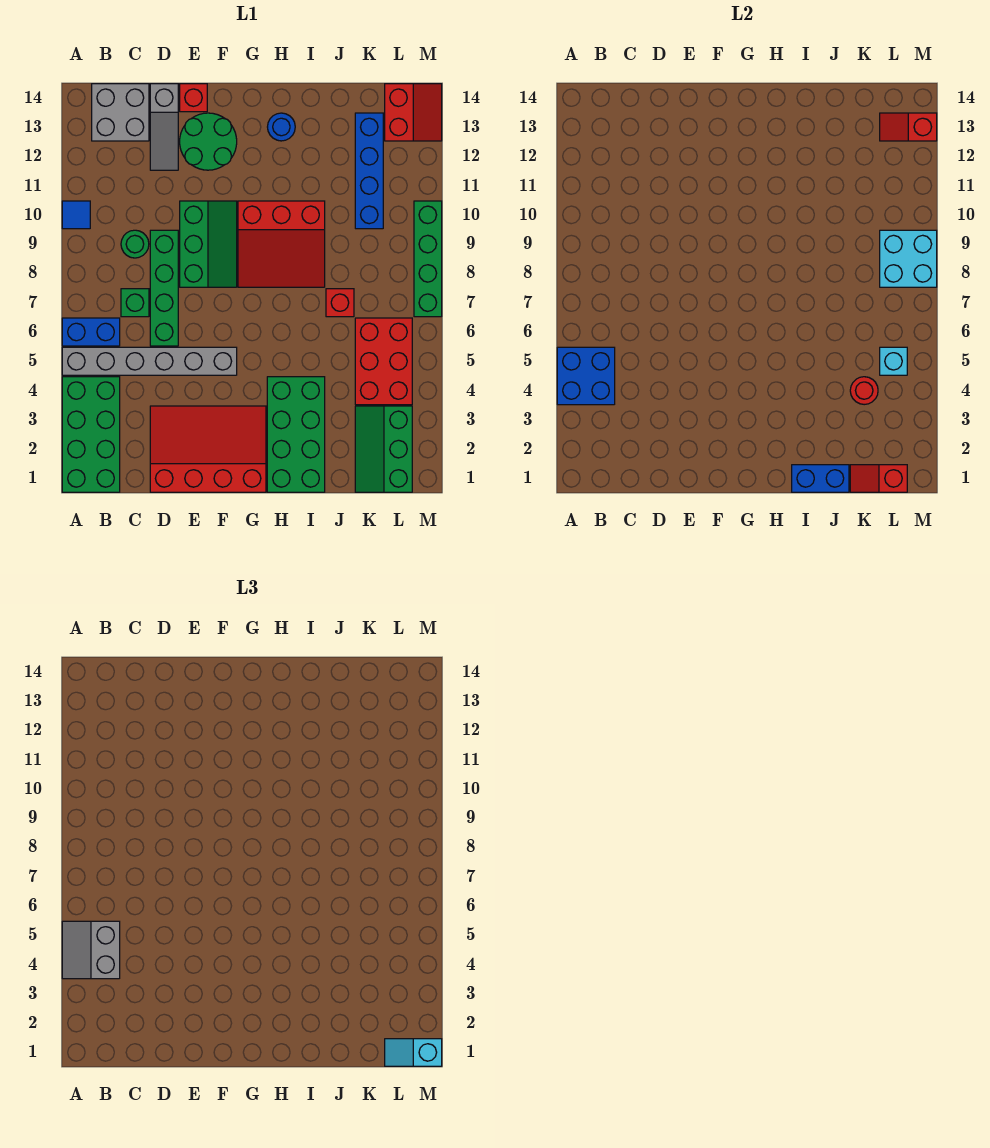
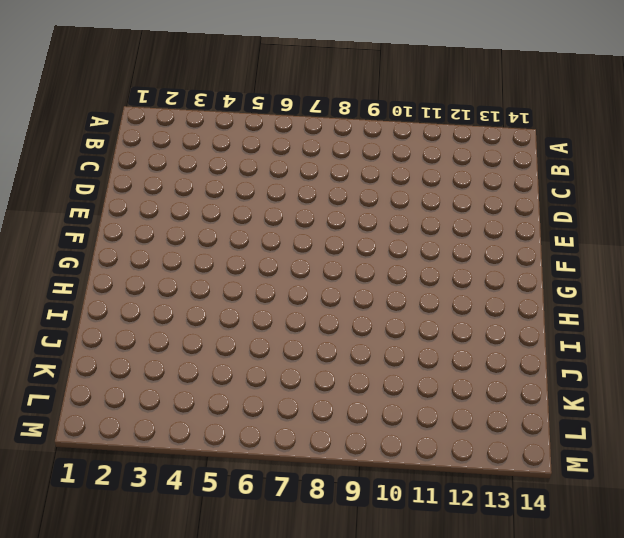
none -> green brick A1:B4 level 1
none -> grey brick A5:F5 level 1
none -> blue brick A6:B6 level 1
none -> blue tile A10 level 1

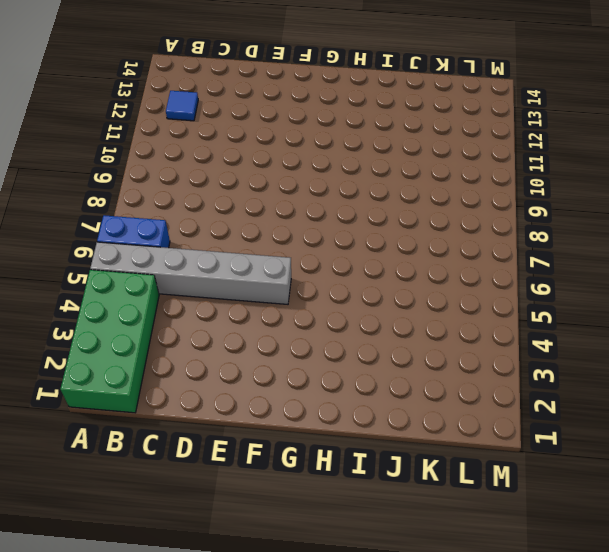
blue tile B12 level 1 -> blue tile A10 level 1
none -> grey brick B13:C14 level 1
none -> green brick C7 level 1
none -> green round brick C9 level 1
none -> red slope D1:G3 level 1 top 1

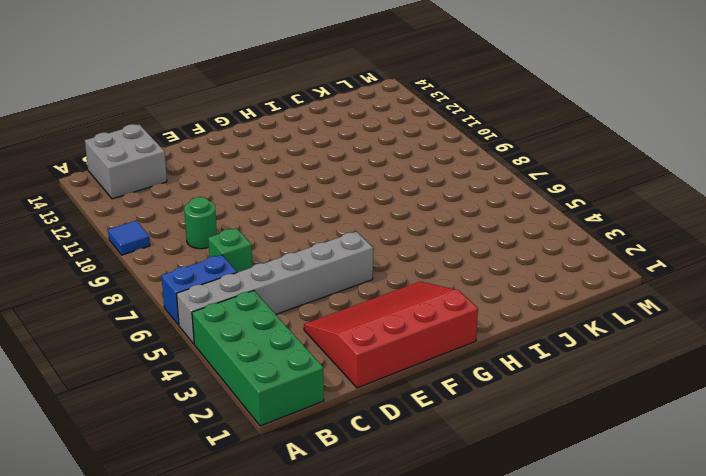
none -> green brick D6:D9 level 1
none -> grey slope D12:D14 level 1 top 14
none -> green slope E8:F10 level 1 top E
none -> green round brick E12:F13 level 1

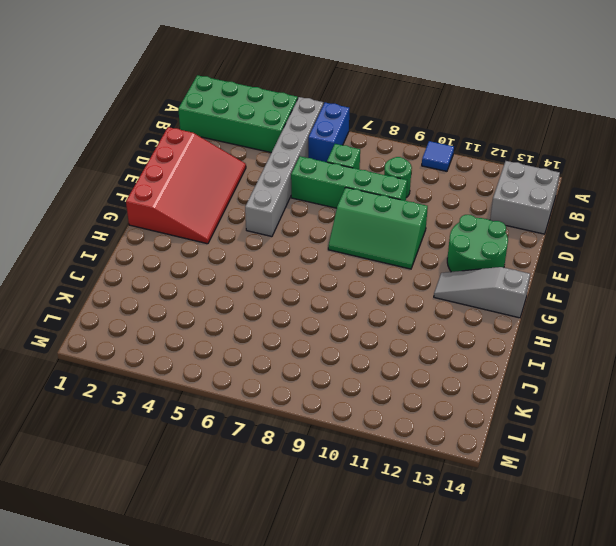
grey slope G12:G14 level 1 top 14 -> grey slope D12:D14 level 1 top 14
none -> red brick E14 level 1
none -> red slope G8:I10 level 1 top 10
none -> green brick H1:I4 level 1
none -> blue round brick H13 level 1

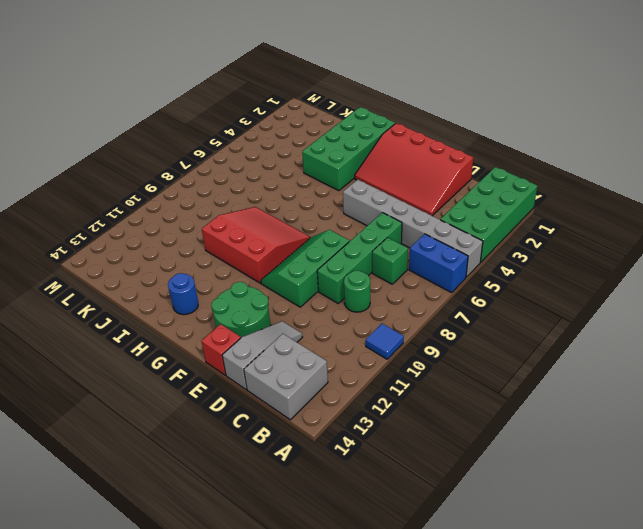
none -> red brick J7 level 1
none -> green slope K1:L3 level 1 top L
none -> red brick K4:L6 level 1
none -> blue brick K10:K13 level 1

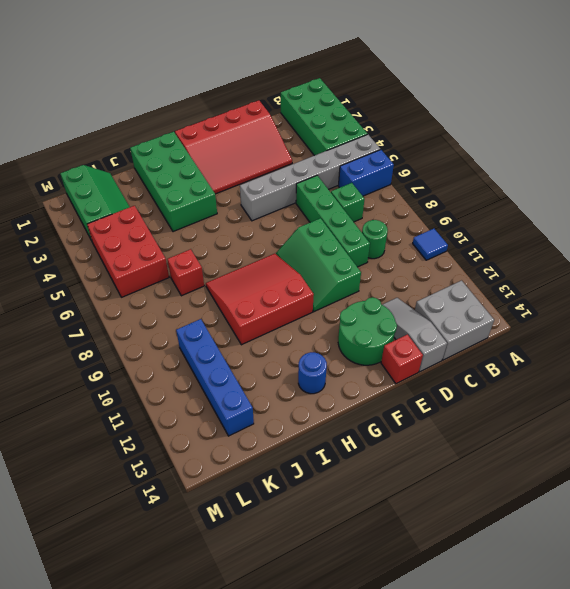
none -> red slope L13:M14 level 1 top L
none -> green brick M7:M10 level 1
none -> blue brick A4:B5 level 2
none -> blue brick I1:J1 level 2

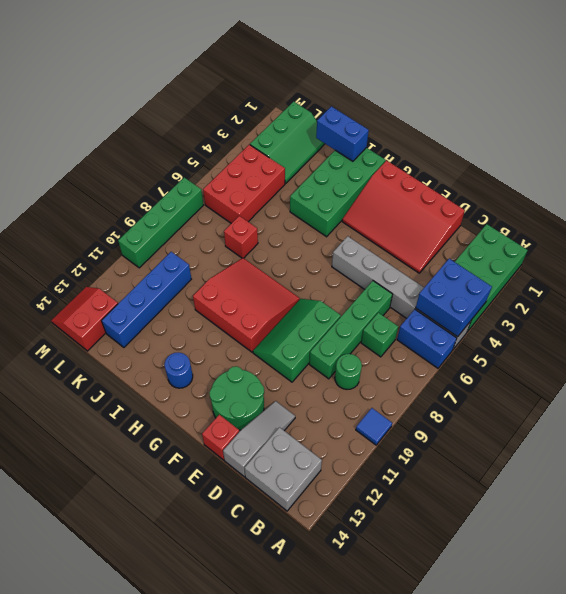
none -> red slope K1:L1 level 2 top L
none -> red round brick K4 level 2
none -> cyan brick L5 level 2
none -> cyan brick L8:M9 level 2

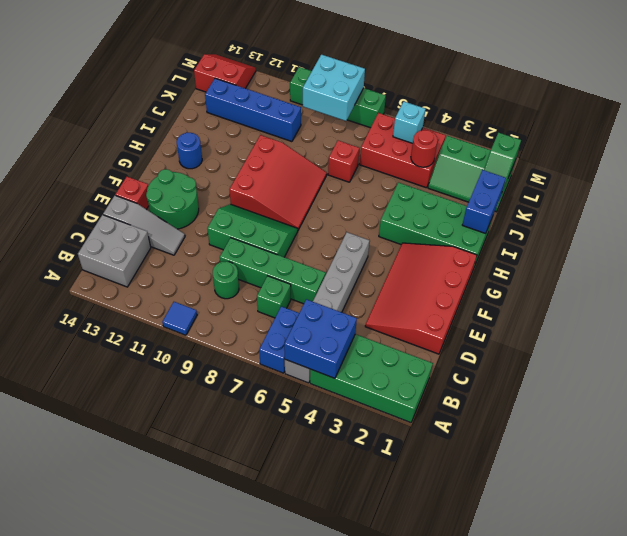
green slope K1:L1 level 2 top L -> red slope K1:L1 level 2 top L
none -> red slope L13:M13 level 2 top M
none -> grey slope A4:B5 level 3 top B
none -> cyan slope L1:M1 level 3 top M

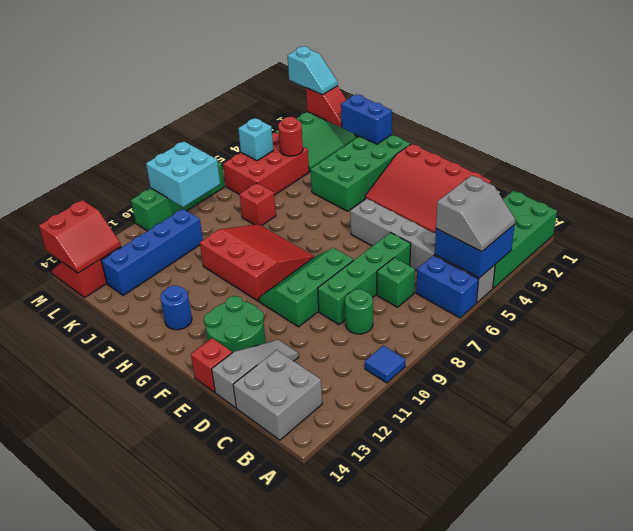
red slope L13:M14 level 2 top M -> red slope L13:M13 level 2 top M

